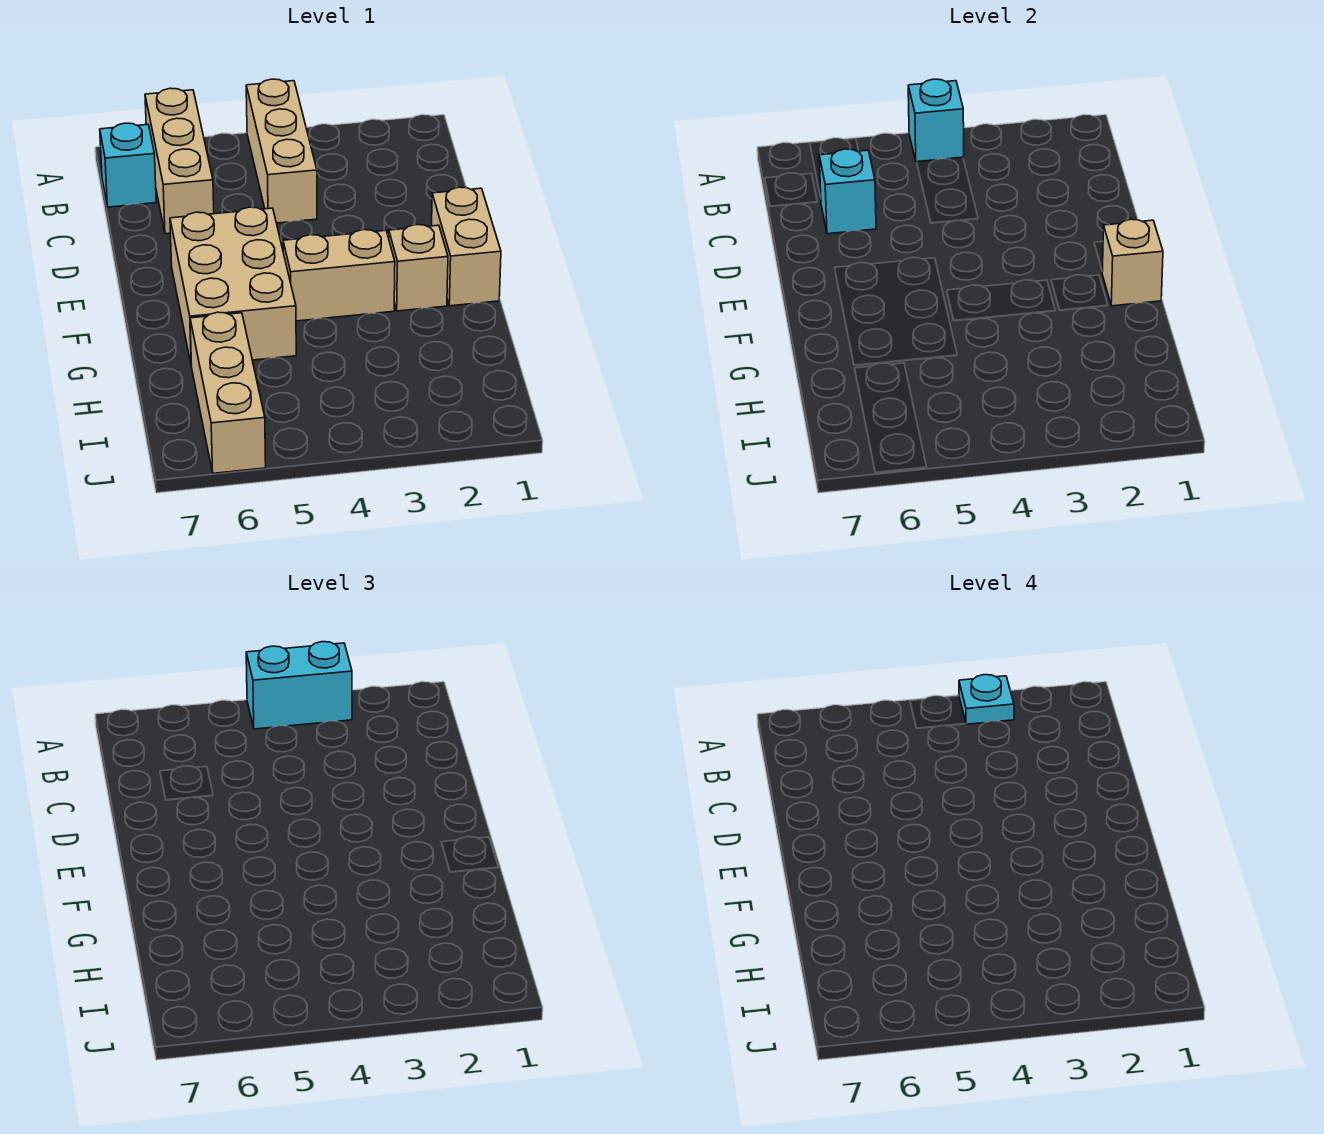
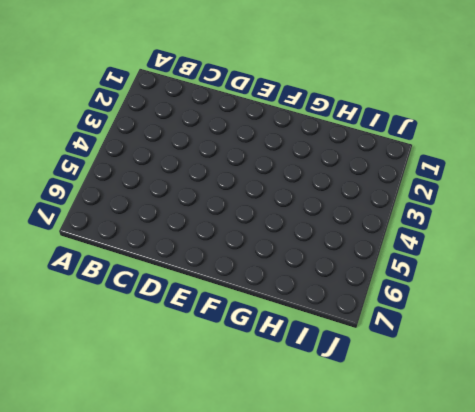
none -> tan brick A4:C4 level 1
none -> tan brick A6:C6 level 1
none -> cyan brick B7 level 1

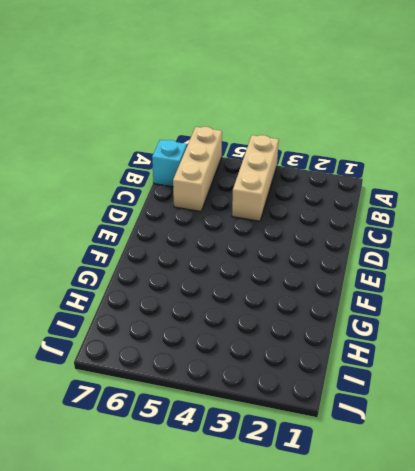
none -> tan brick E1:F1 level 1
none -> tan brick E5:G6 level 1
none -> tan brick F2 level 1

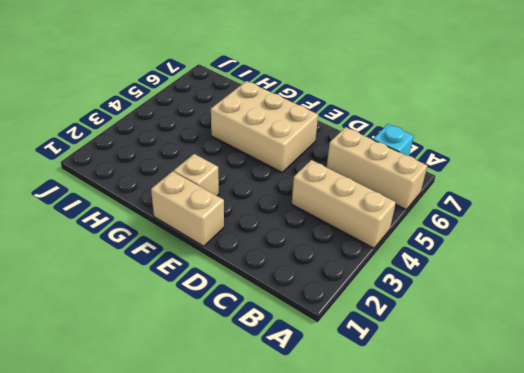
none -> tan brick F3:F4 level 1
none -> tan brick H6:J6 level 1
none -> cyan brick A4 level 2

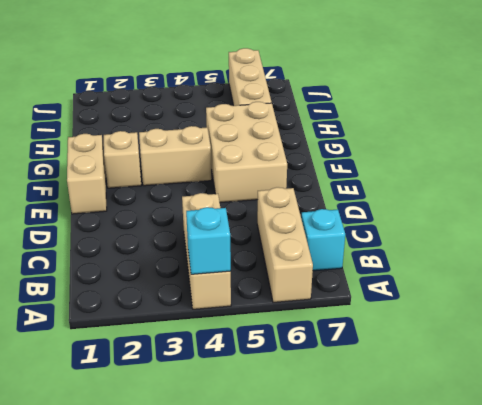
none -> cyan brick C6 level 2
none -> tan brick F1 level 2
none -> cyan brick A3:A4 level 3

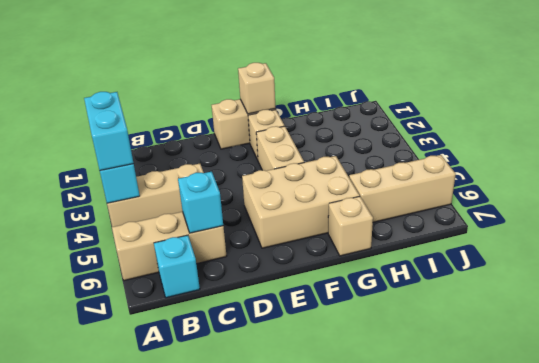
tan brick G7 level 1 -> none
none -> cyan plate A3 level 4

